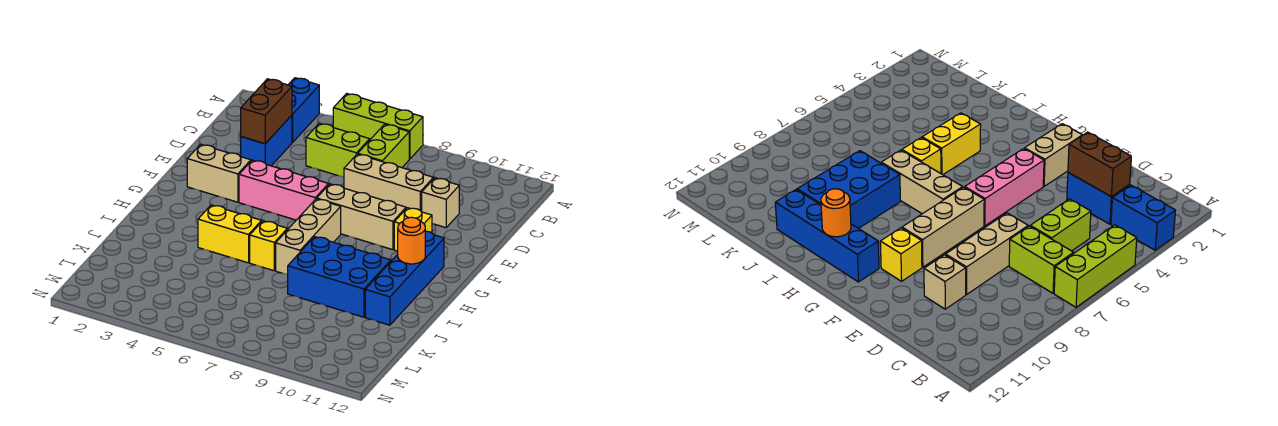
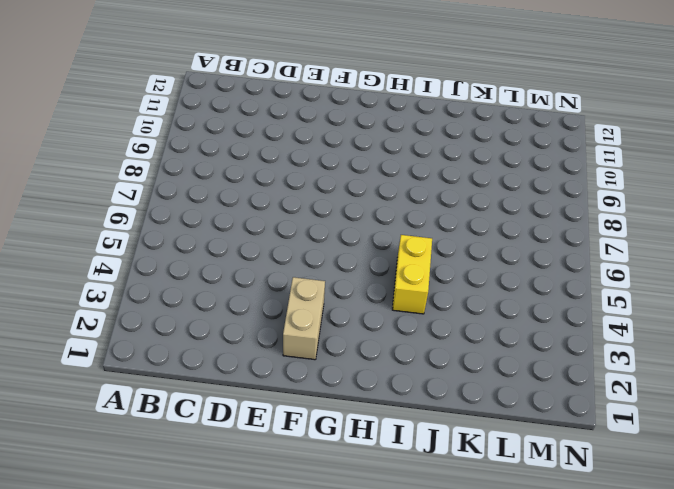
none -> blue brick A3:B3 level 1
none -> lime brick A5:A7 level 1
none -> lime brick B7:C7 level 1

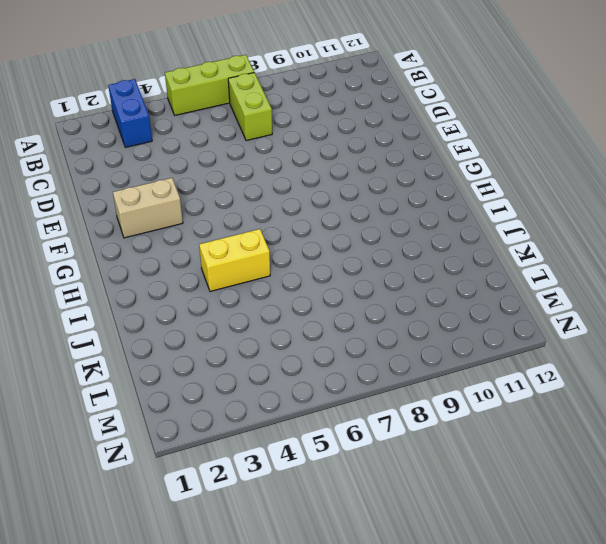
none -> blue brick C3:D3 level 1
none -> lime brick C5:C6 level 1
none -> tan brick D7:D9 level 1

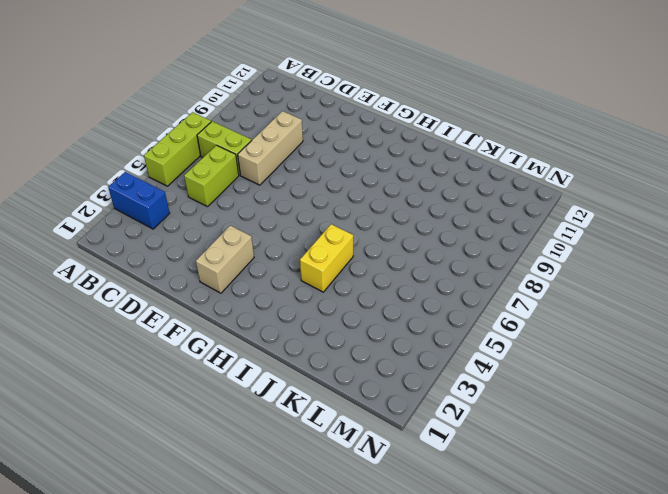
none -> blue brick C3:D3 level 1
none -> tan brick D10 level 1
none -> pink brick F4:F6 level 1

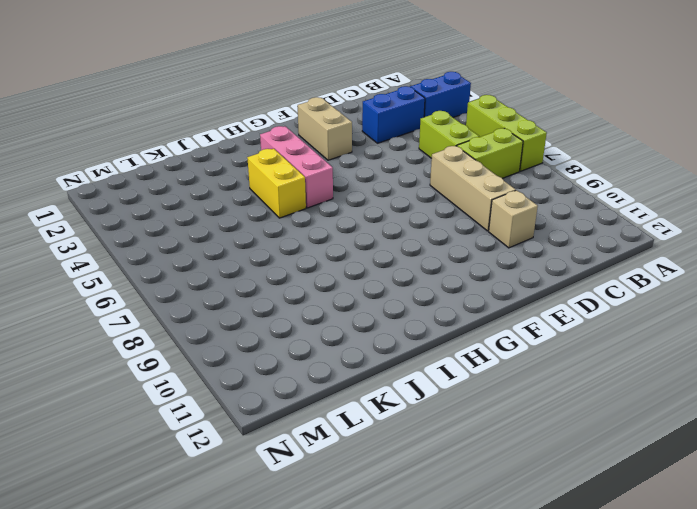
pink brick H3:H5 level 1 -> pink brick F4:F6 level 1
none -> tan brick F7:F9 level 1
none -> yellow brick F10 level 1
none -> tan brick G7:I7 level 1

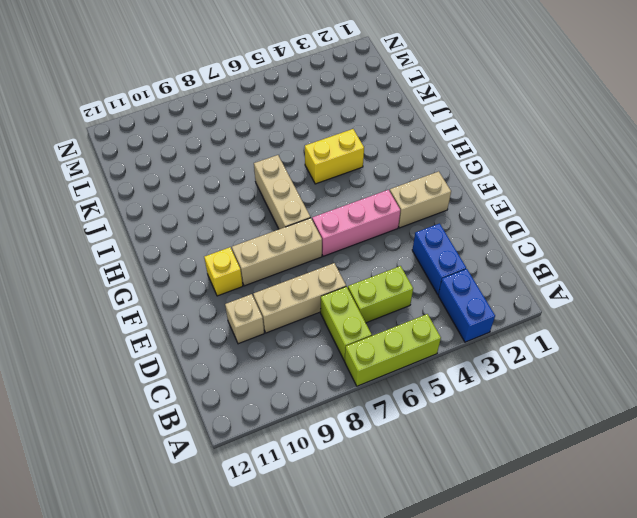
none -> blue brick G11:J11 level 1
none -> yellow brick I6 level 1
none -> blue brick I8:J10 level 1

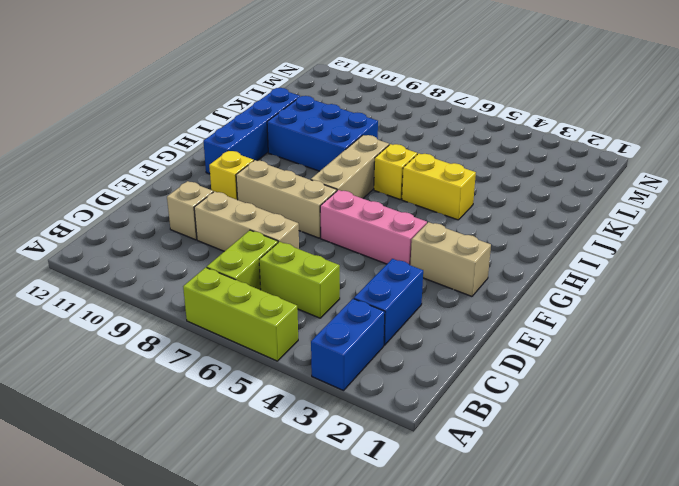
none -> brown brick C3:D3 level 2
none -> orange round brick H11 level 2

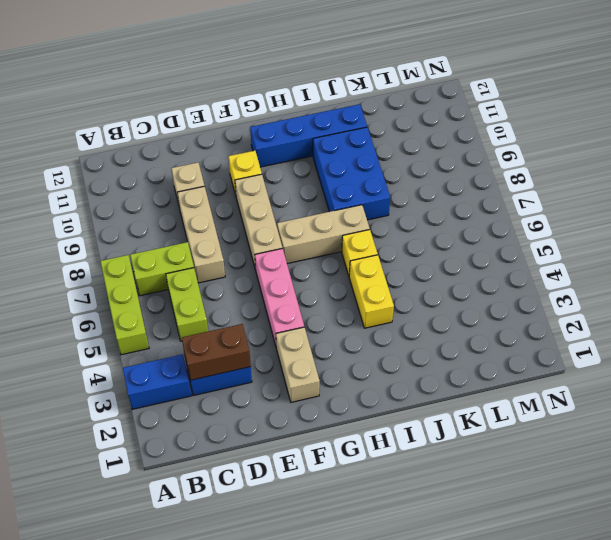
none -> orange round brick H11 level 2

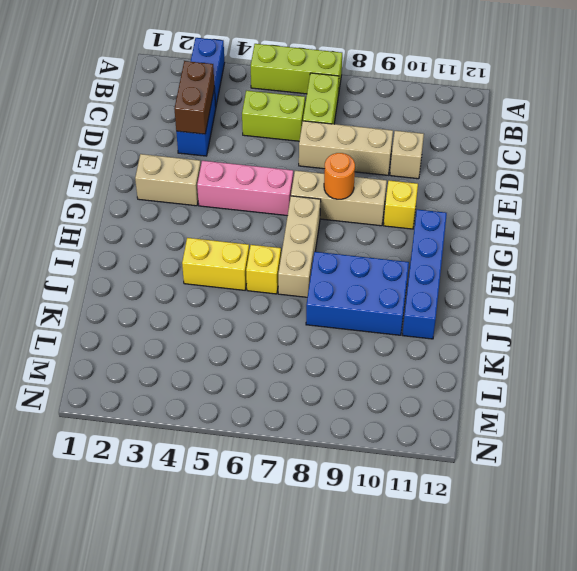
orange round brick F8 level 2 -> orange round brick H11 level 2

